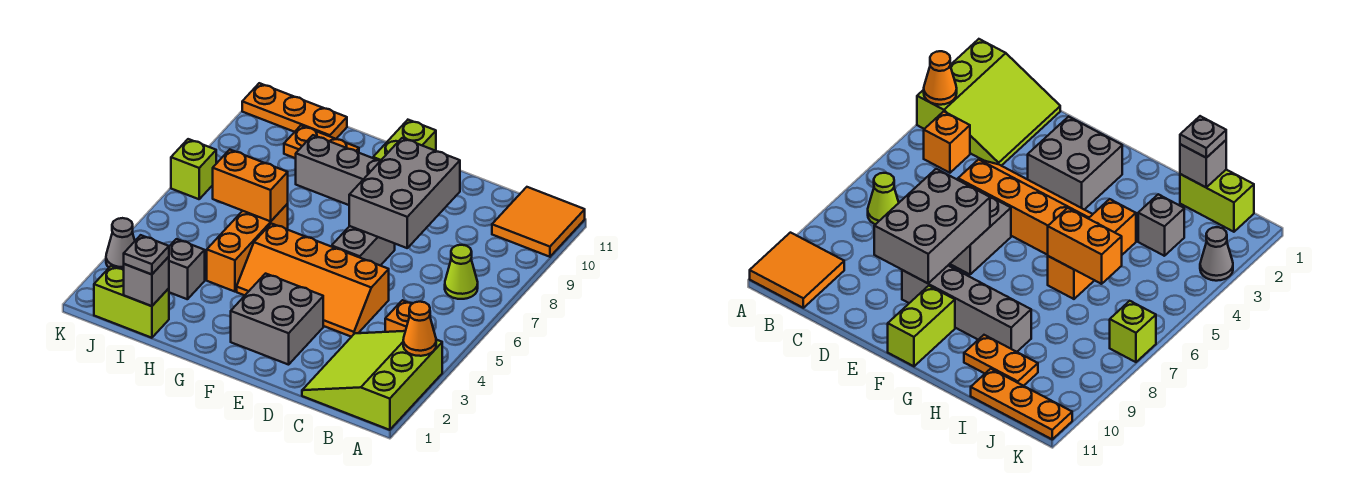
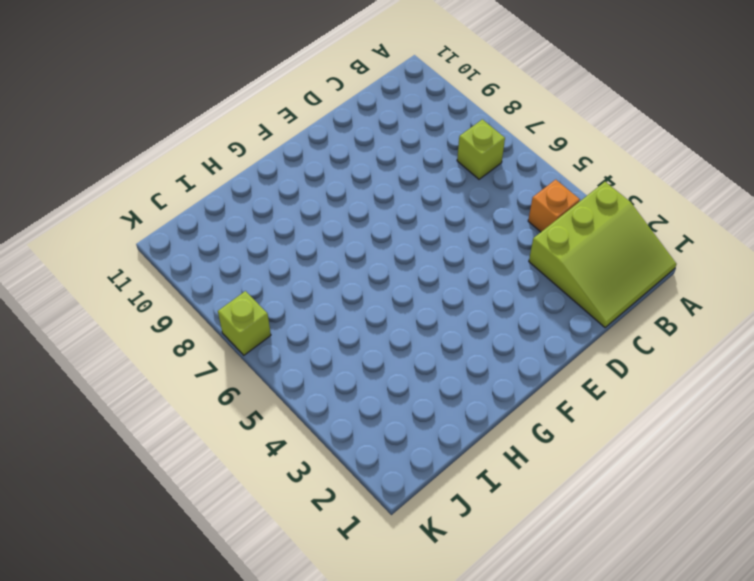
lime slope A1:C3 level 1 top 3 -> lime slope A1:C3 level 1 top A
lime brick B7 level 1 -> lime cone B7 level 1
none -> orange tile A10:B11 level 1
none -> orange slope D4:G5 level 1 top 5
none -> grey brick E2:F3 level 1

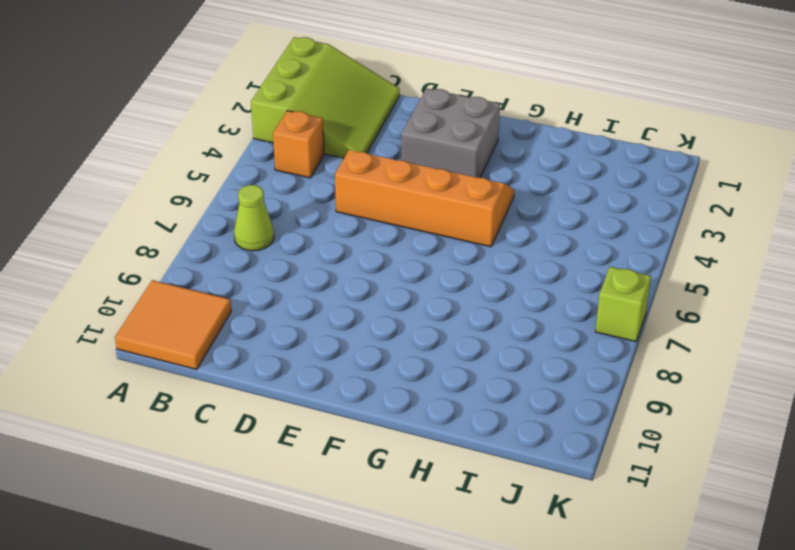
none -> grey brick E6:E7 level 1
none -> grey brick E9:H9 level 1
none -> lime brick F10:F11 level 1

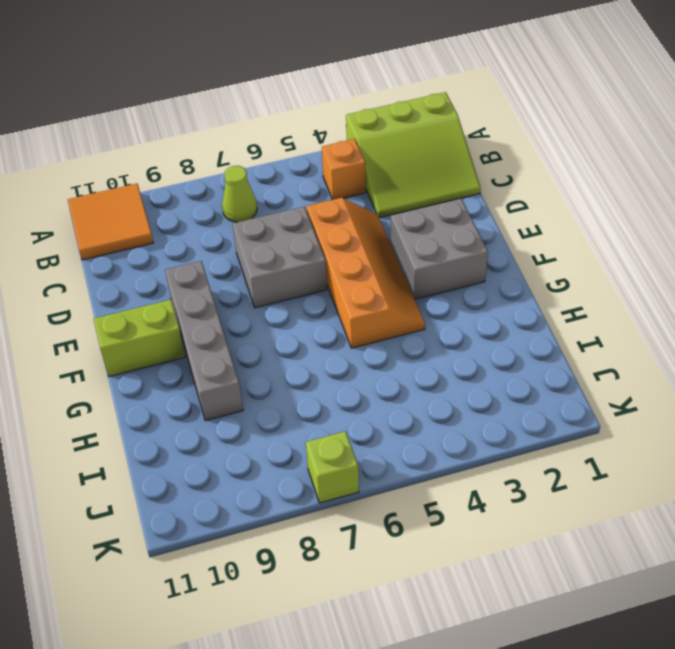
grey brick D6:E7 level 1 -> grey brick E6:E7 level 1
none -> orange brick H4:H6 level 1
none -> orange plate H10:I10 level 1
none -> lime brick I1:J1 level 1

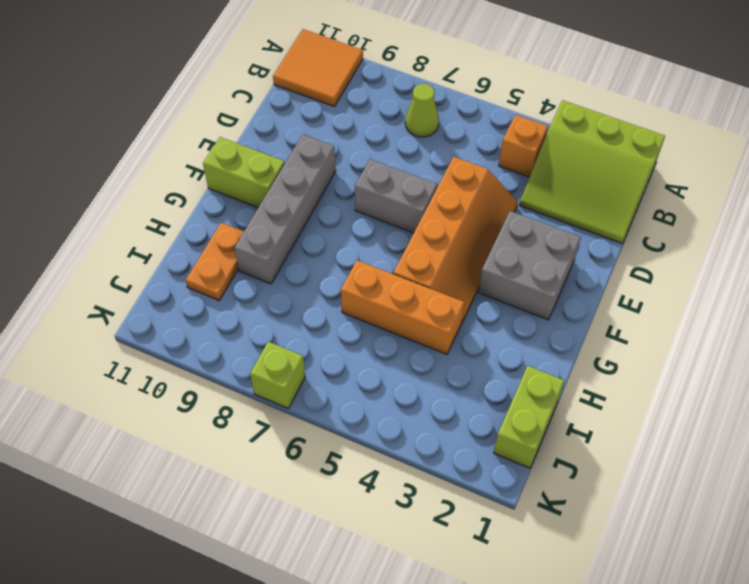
none -> grey brick I3 level 1
none -> orange plate I11:K11 level 1
none -> grey cone K3 level 1

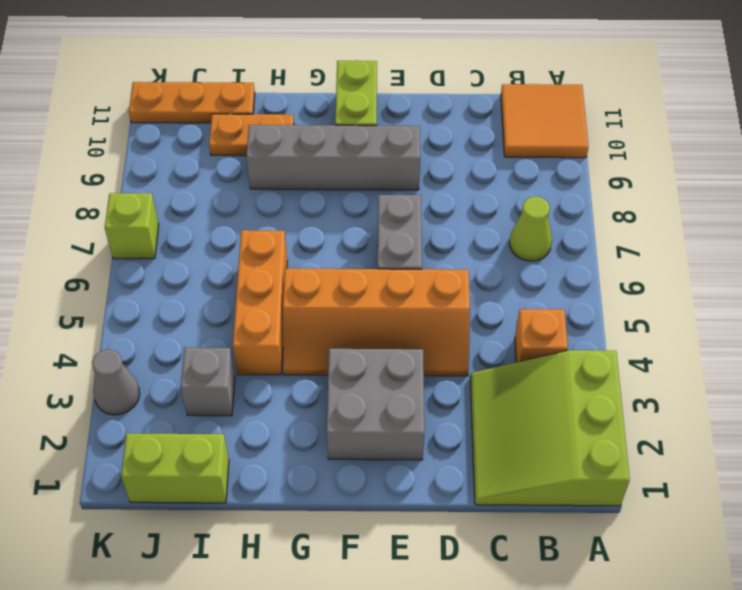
none -> orange cone A3 level 2
none -> grey brick D7:E9 level 2
none -> orange brick H6:I6 level 2

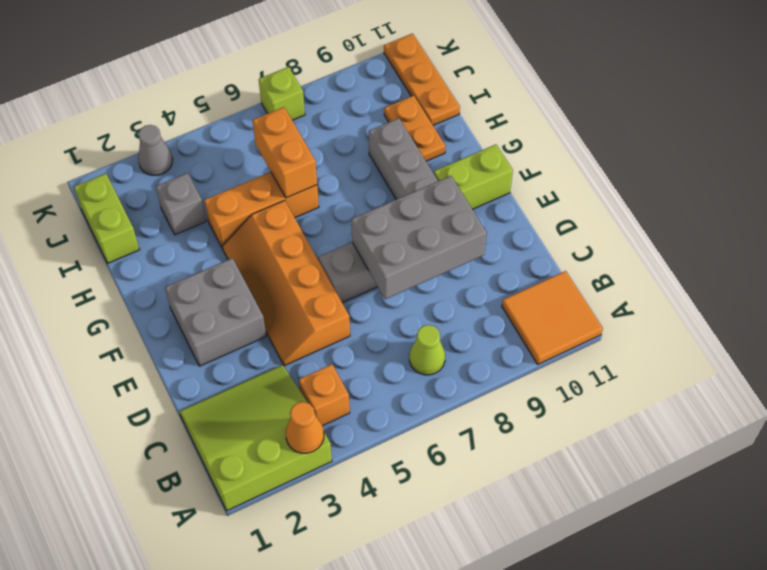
none -> grey brick I1 level 2
none -> grey plate I1 level 3

